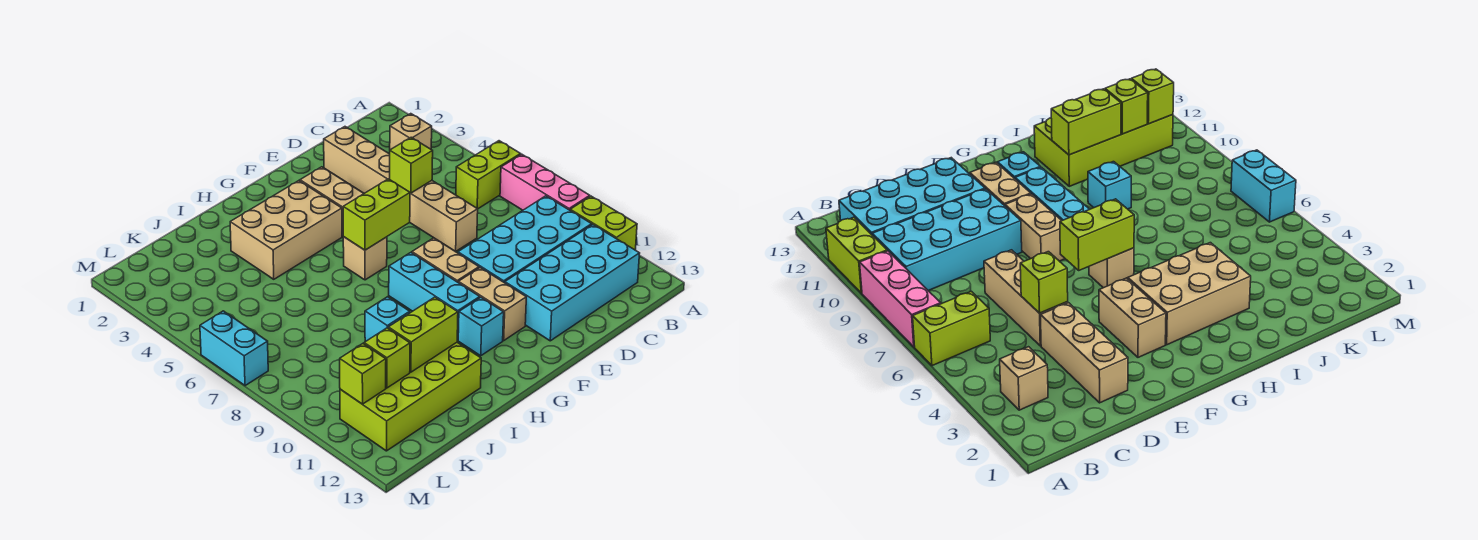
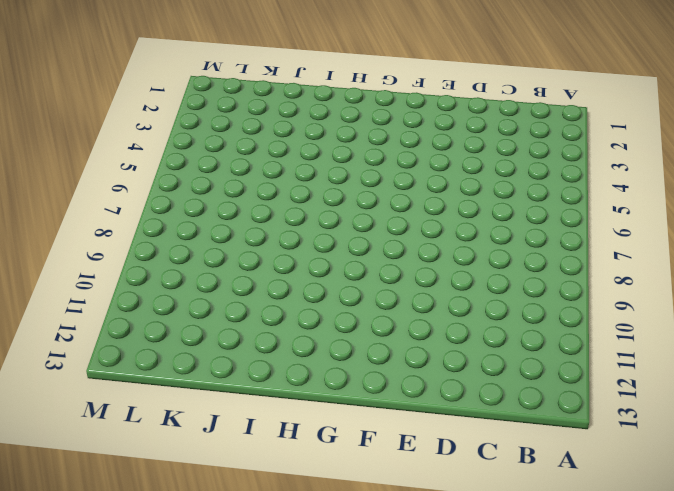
none -> lime brick A6:B6 level 1
none -> pink brick A7:A9 level 1
none -> lime brick A10:A11 level 1

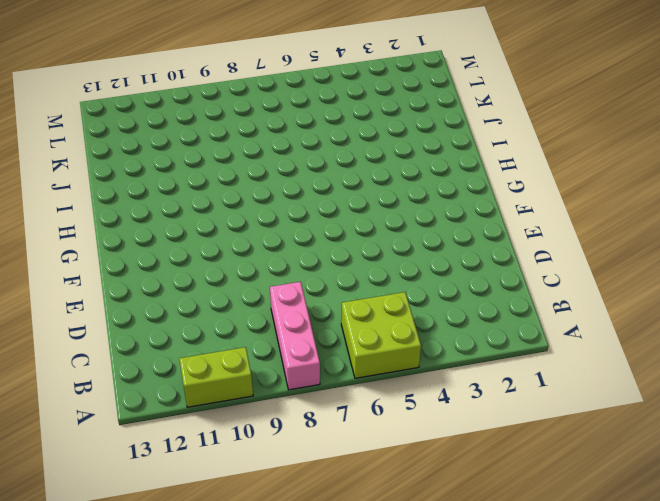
lime brick A5:B6 level 1 -> lime brick A6:B6 level 1
pink brick A8:C8 level 1 -> pink brick A7:A9 level 1
none -> tan brick B3 level 1
none -> cyan brick B9:E10 level 1
none -> cyan brick B11:E12 level 1

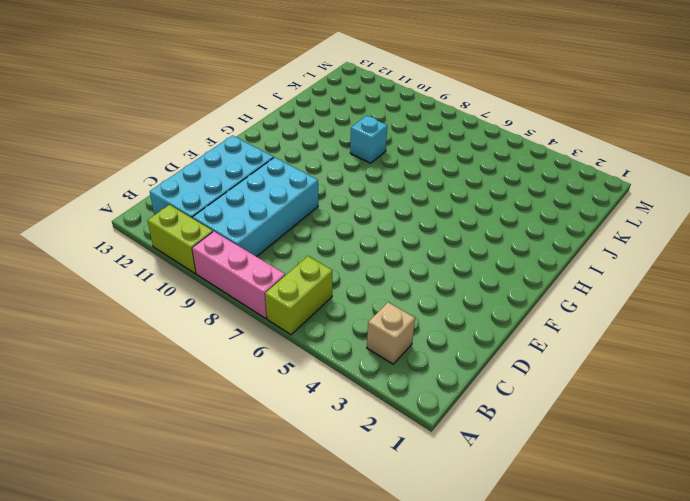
none -> tan brick D2:D4 level 1
none -> tan brick D5:D7 level 1
none -> tan brick F3:F4 level 1

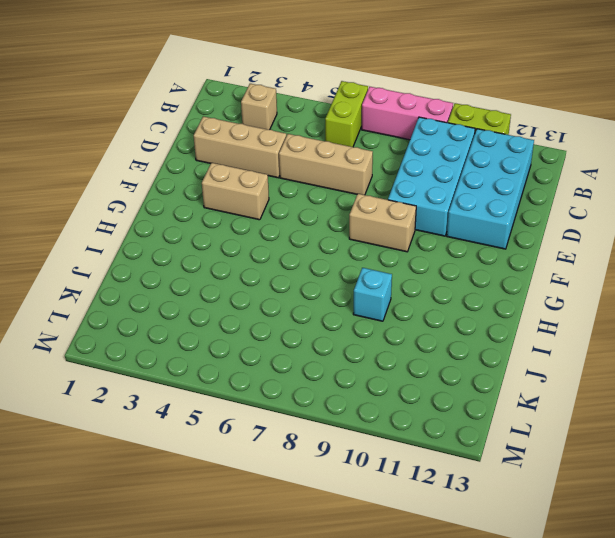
none -> tan brick F10:F11 level 1
none -> tan brick G3:I4 level 1
none -> tan brick G6 level 1

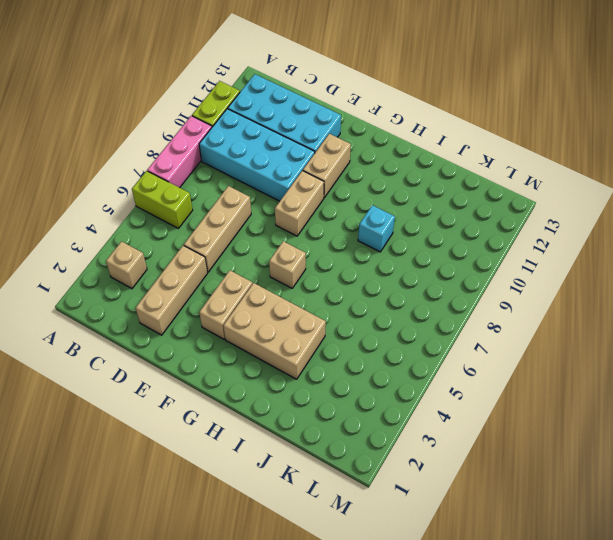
none -> cyan brick G8:G10 level 1
none -> cyan brick G11 level 1
none -> lime brick I11:L12 level 1

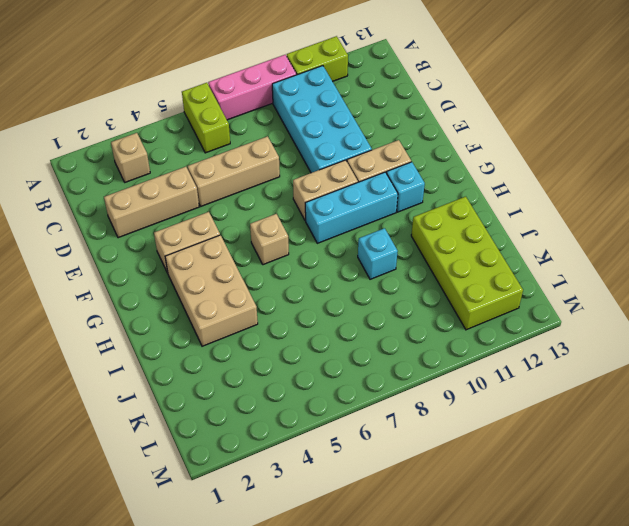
none -> cyan brick B11:E12 level 1
none -> cyan brick M6:M7 level 1
none -> lime brick D5 level 2

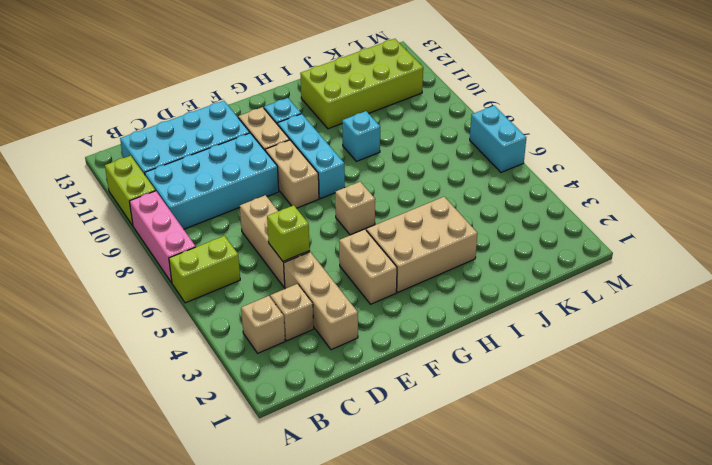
tan brick C3 level 1 -> none
none -> lime brick F6:G6 level 2
none -> lime brick I11:J11 level 2
none -> lime brick K11 level 2

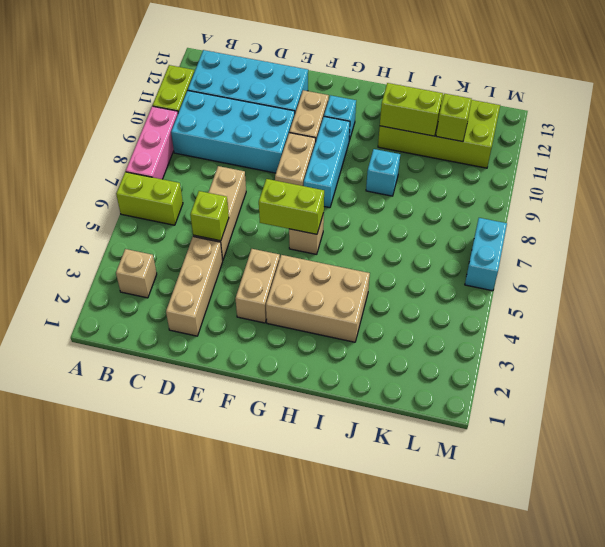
none -> lime brick L11 level 2

